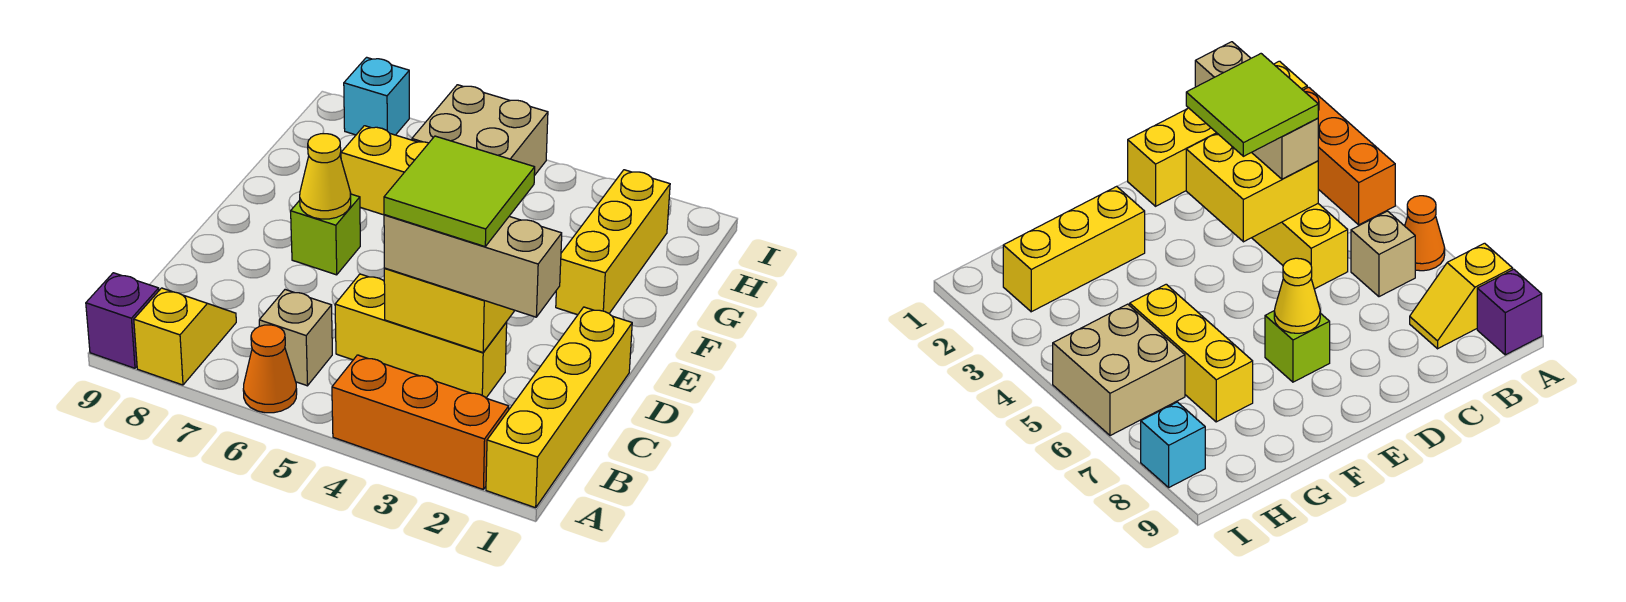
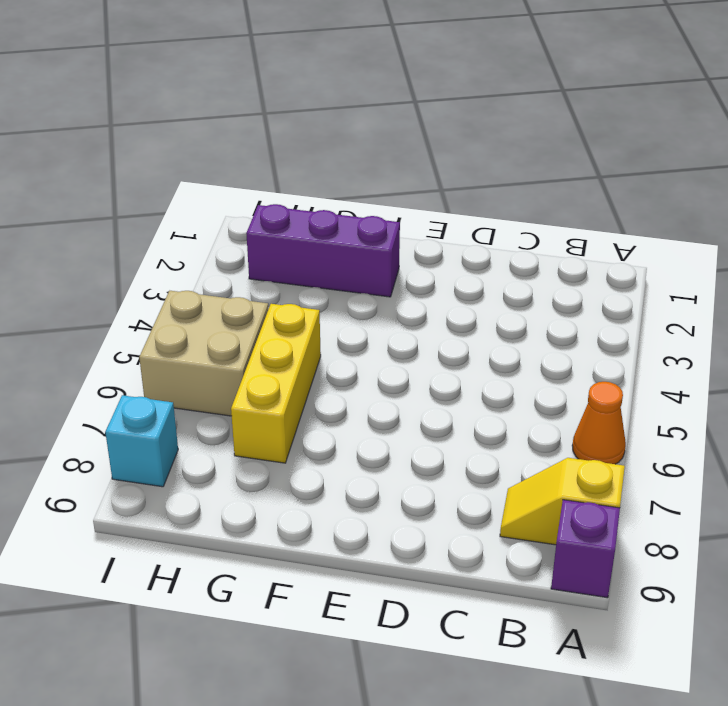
purple brick F2:H2 level 1 -> yellow brick F2:H2 level 1
none -> yellow brick A1:D1 level 1
none -> orange brick A2:A4 level 1
none -> tan brick B6 level 1

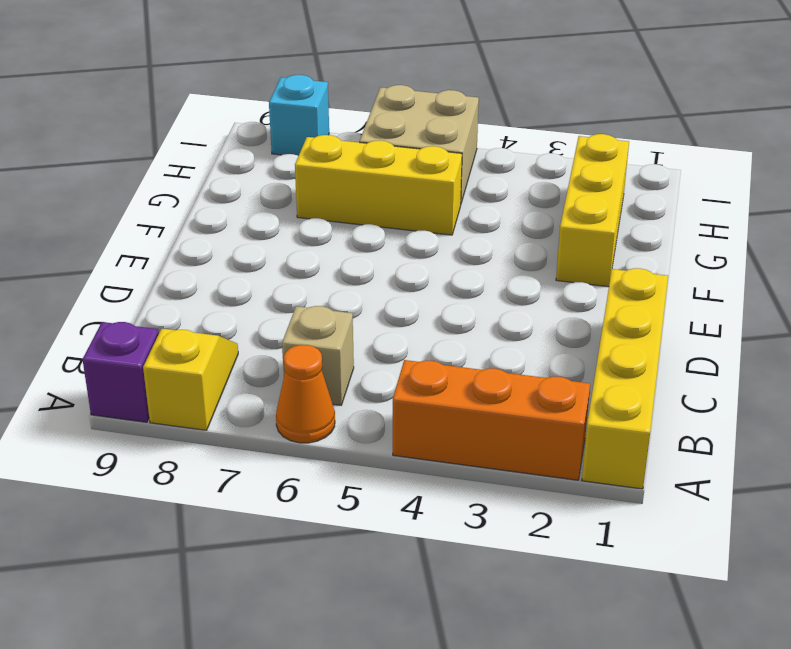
none -> yellow brick C3:C5 level 1
none -> lime brick E7 level 1
none -> yellow brick C3:D4 level 2

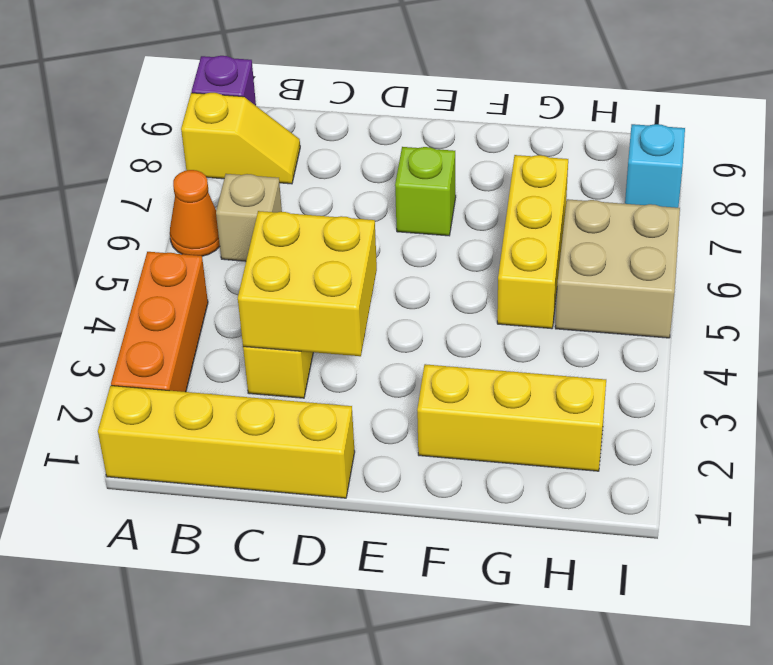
none -> yellow cone E7 level 2
none -> tan brick C2:C4 level 3
none -> lime tile C3:D4 level 4

